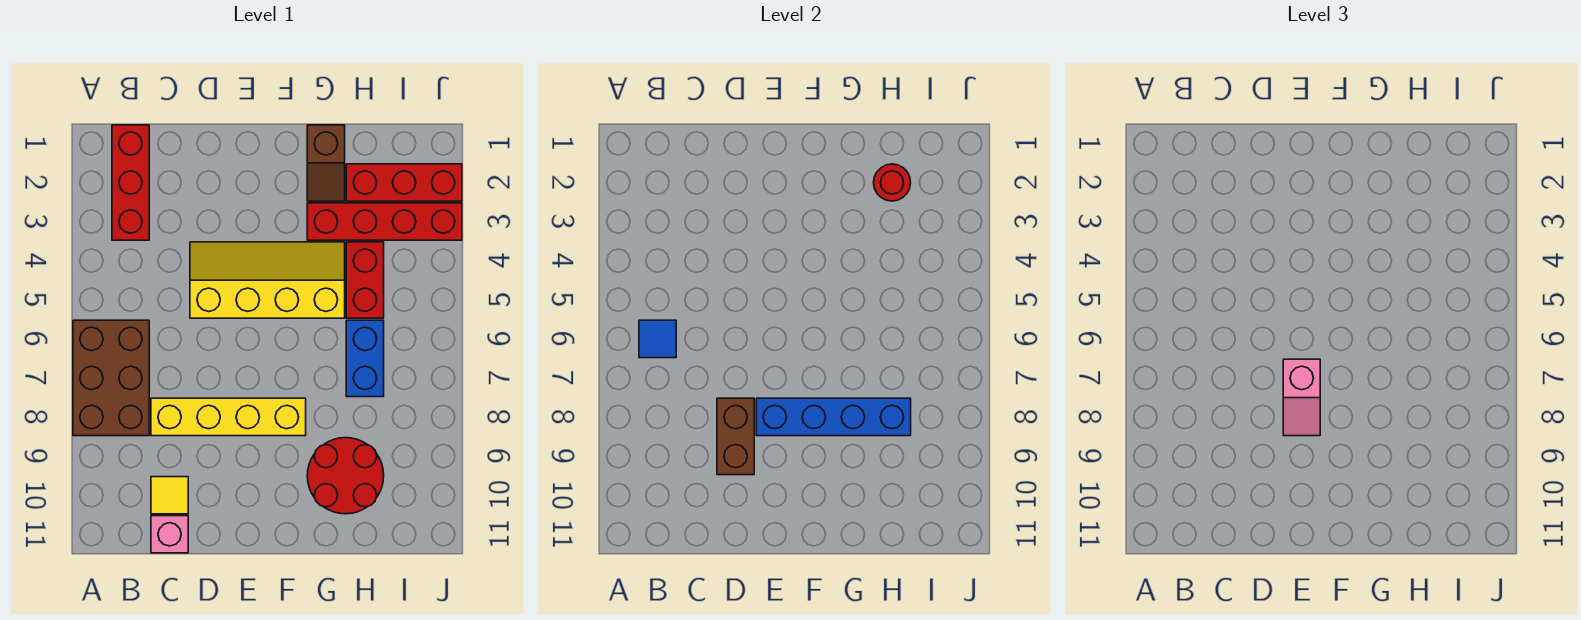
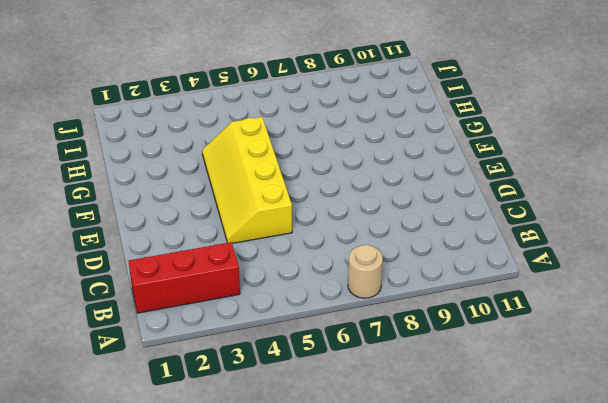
tan round brick A7 level 1 -> brown brick A6:B8 level 1
none -> yellow brick C8:F8 level 1
none -> yellow tile C10 level 1
none -> pink brick C11 level 1

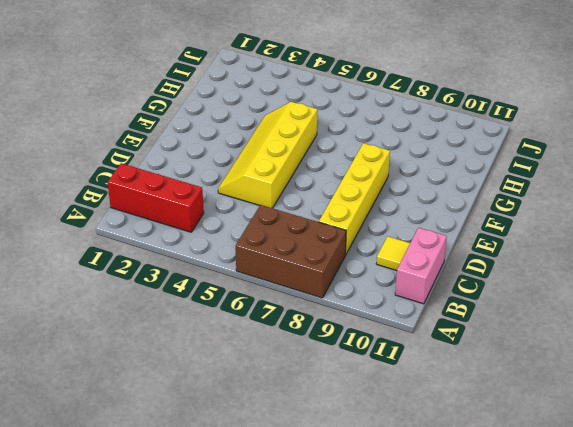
pink brick B11:C11 level 1 -> pink brick C11 level 1
none -> brown slope G1:G2 level 1 top 1
none -> red brick G3:J3 level 1
none -> red round brick G9:H10 level 1

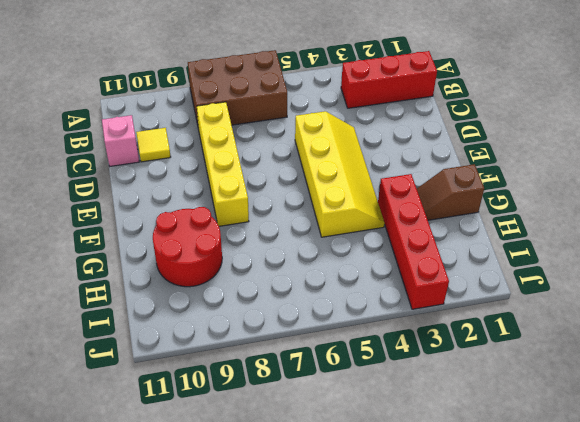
none -> red brick H2:J2 level 1
none -> red brick H4:H5 level 1
none -> blue brick H6:H7 level 1

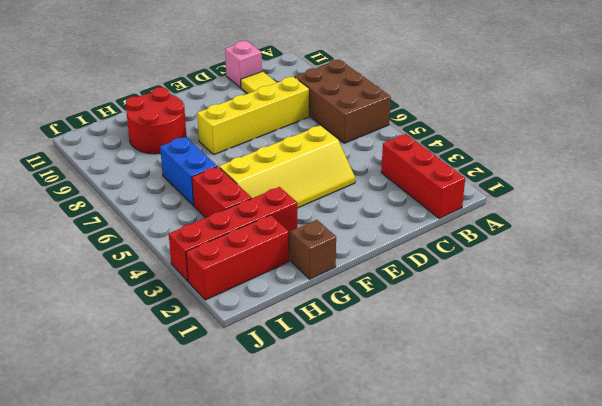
none -> blue tile B6 level 2
none -> brown brick D8:D9 level 2
none -> blue brick E8:H8 level 2

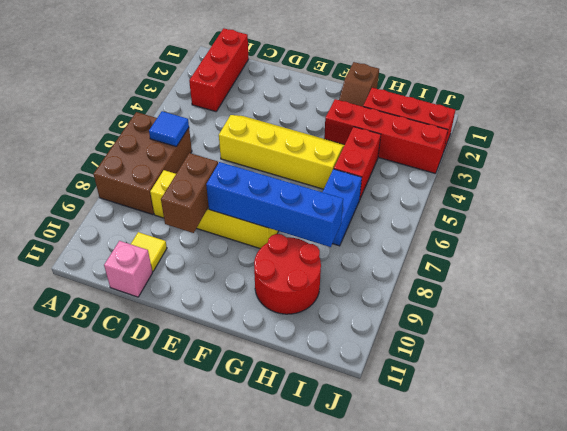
none -> red round brick H2 level 2
none -> pink slope E7:E8 level 3 top 7

